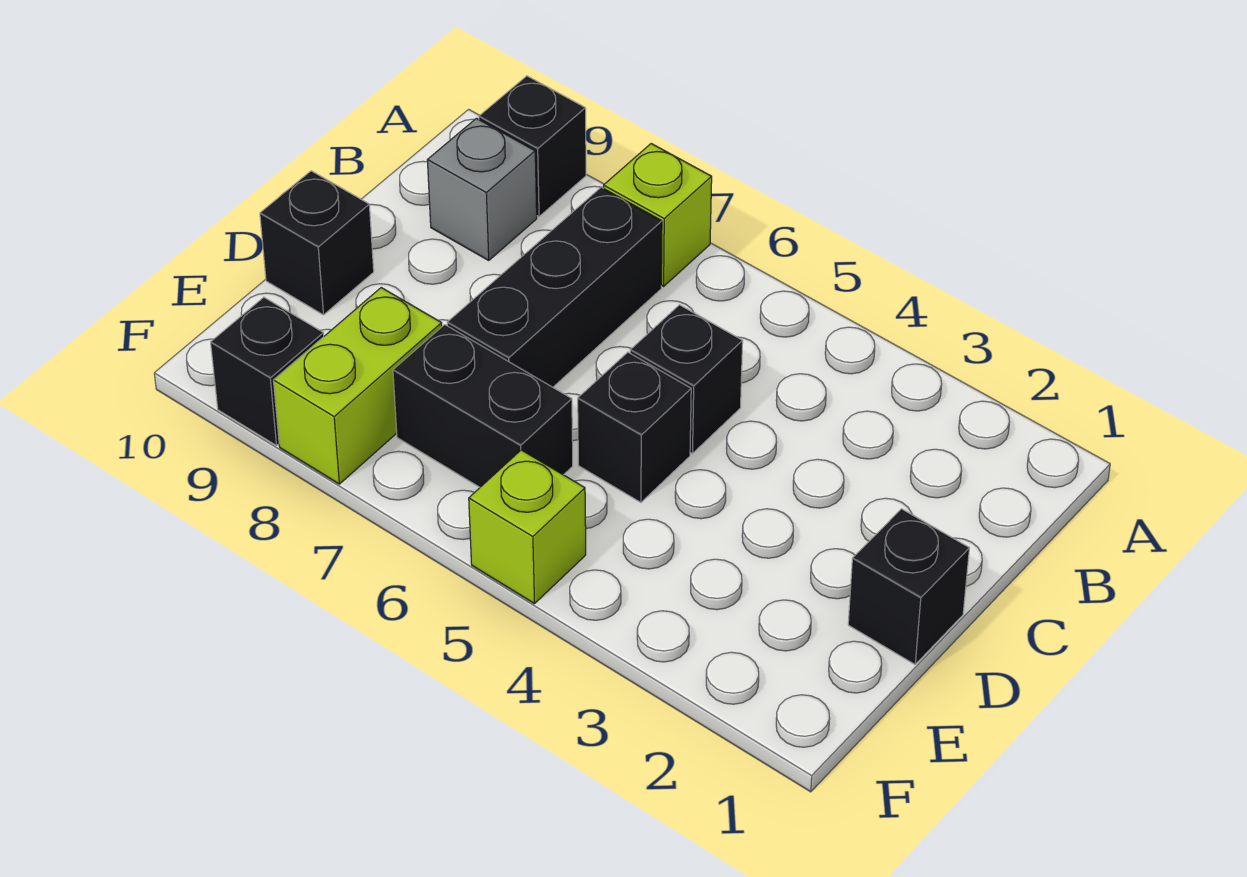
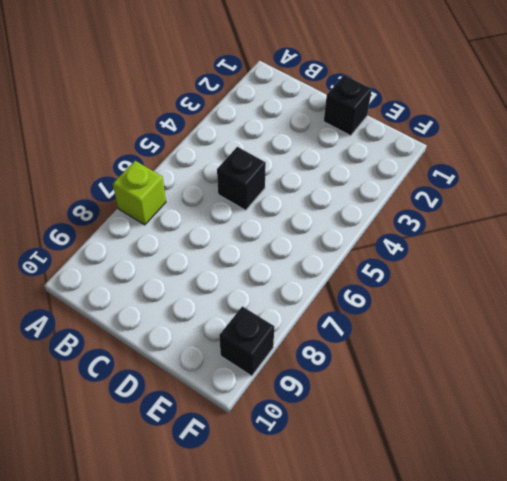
none -> black brick A9 level 1
none -> black brick B7:D7 level 1
none -> grey brick B9 level 1

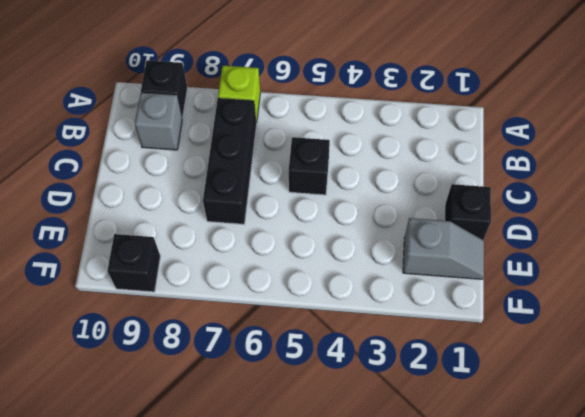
grey slope E1:E2 level 1 top 2 -> none
none -> black brick D5 level 1
none -> black brick D10 level 1
none -> black brick E6:E7 level 1

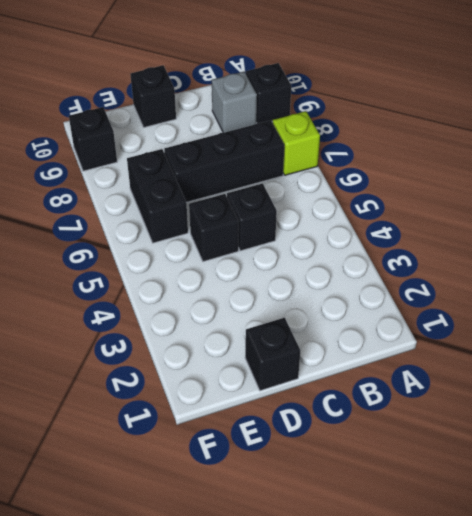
none -> lime brick E8:F8 level 1
none -> lime brick F5 level 1

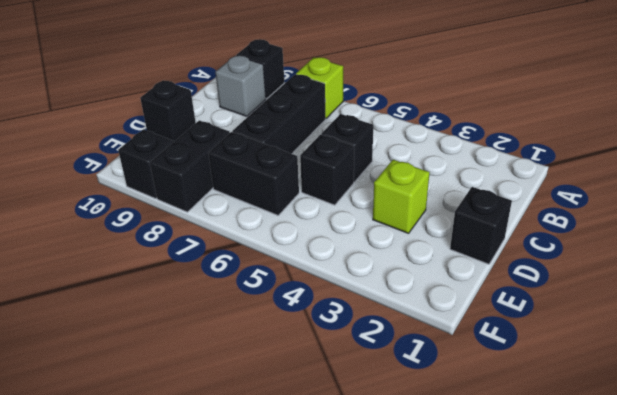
lime brick D3 level 1 -> lime brick F5 level 1
black brick E8:F8 level 1 -> lime brick E8:F8 level 1

